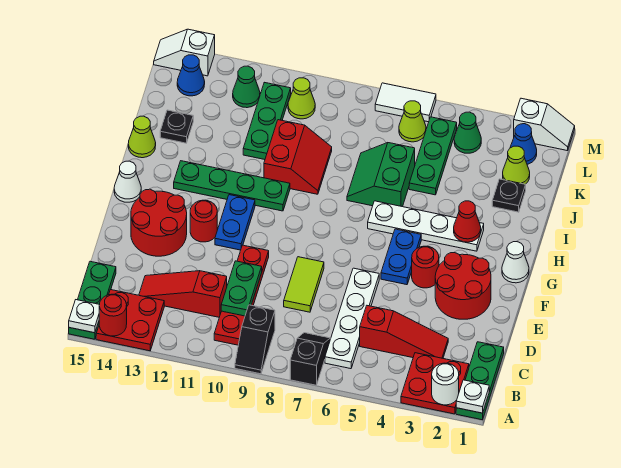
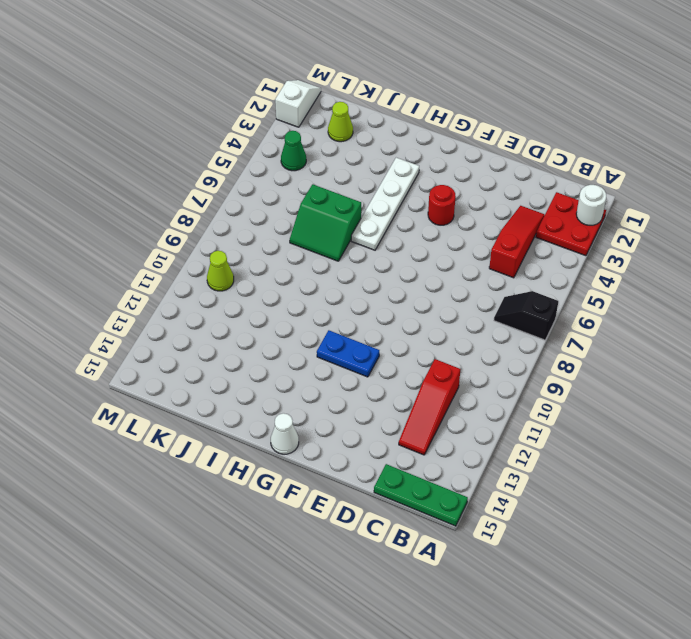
none -> green plate A1:C1 level 1
none -> black slope A9:B9 level 1 top B
none -> red plate A13:B14 level 1
none -> white plate B6:E6 level 1

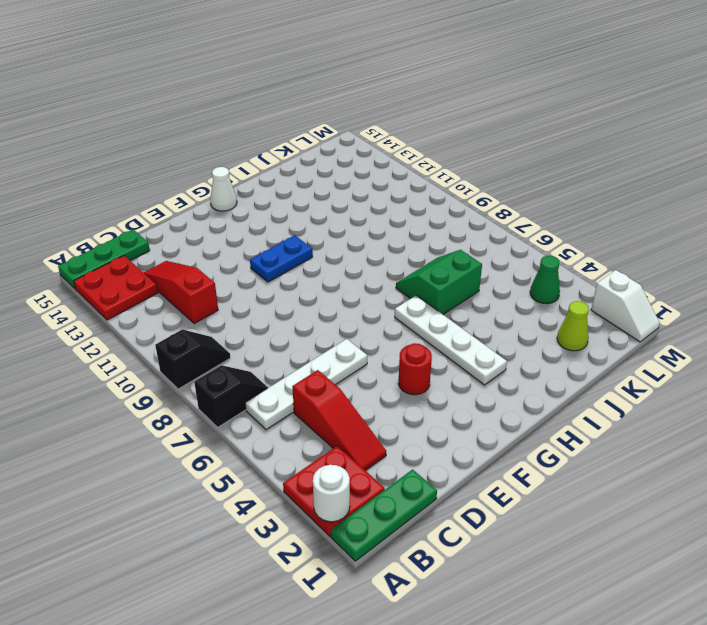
black slope A9:B9 level 1 top A -> black slope A9:B9 level 1 top B
none -> red plate B10:E10 level 1
none -> lime tile D8:E8 level 1
none -> red round brick E2:F3 level 1
none -> red round brick E13:F14 level 1

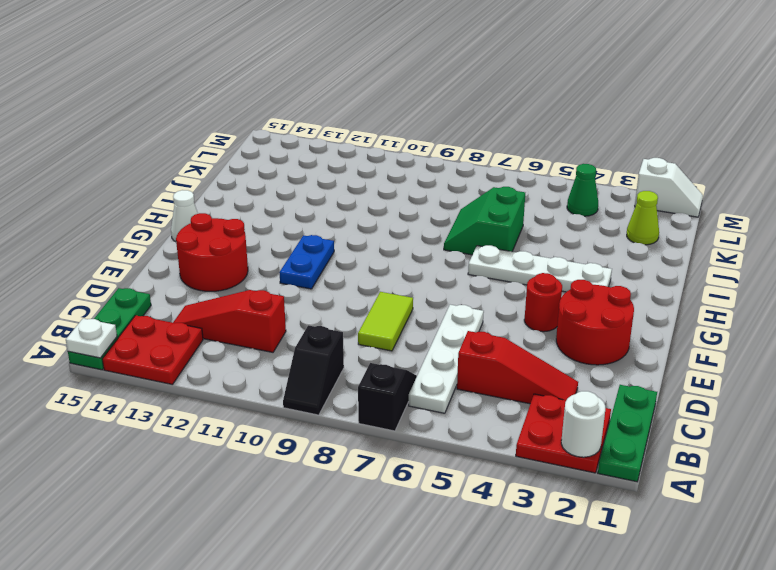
none -> red plate B10:E10 level 1
none -> blue plate F5:G5 level 1
none -> red round brick F12 level 1
none -> white cone G1 level 1

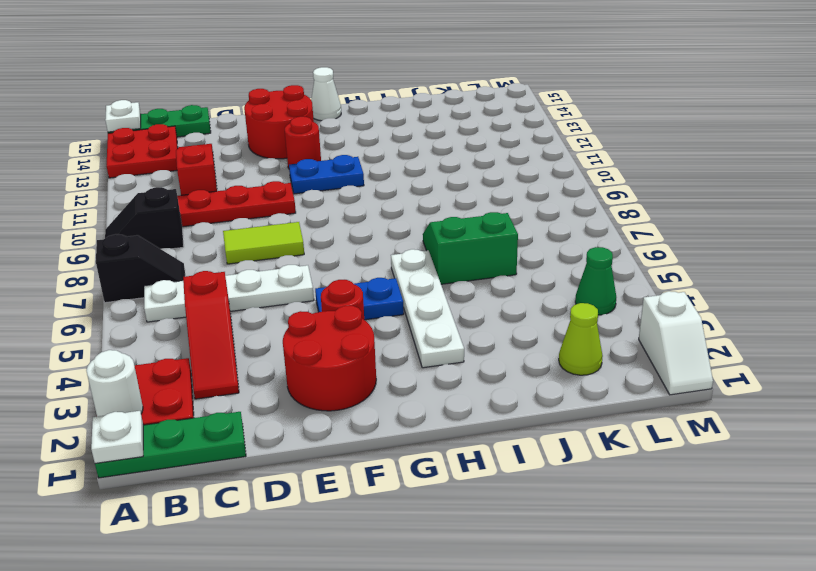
none -> white cone G1 level 1
none -> green plate H10:H13 level 1
none -> red slope I9:J10 level 1 top 10
none -> lime cone I15 level 1

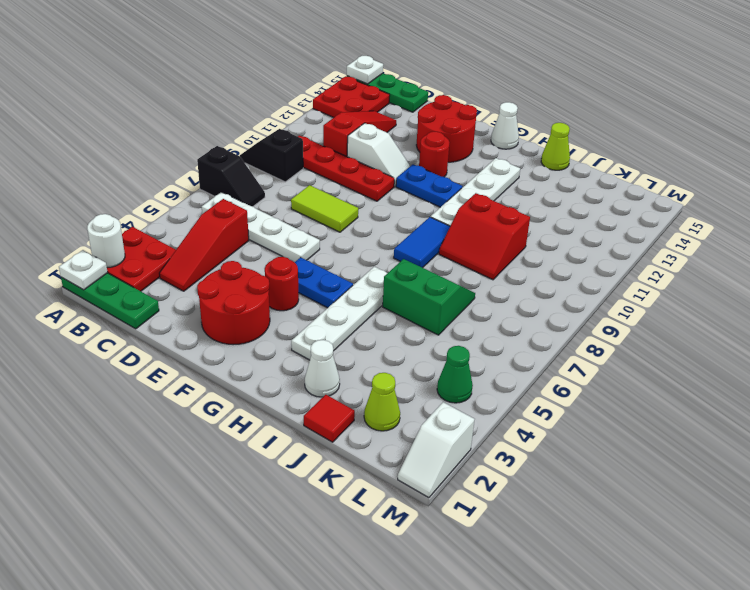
white slope D11:E11 level 1 top D -> white slope M14:M15 level 1 top 14
blue tile H8:H9 level 1 -> none
white plate H10:H13 level 1 -> green plate H10:H13 level 1
white cone I2 level 1 -> white cone G1 level 1
red tile J1 level 1 -> none
none -> black plate J2 level 1
none -> green plate J5:L5 level 1
none -> green plate J11:L11 level 1
none -> black plate J14 level 1

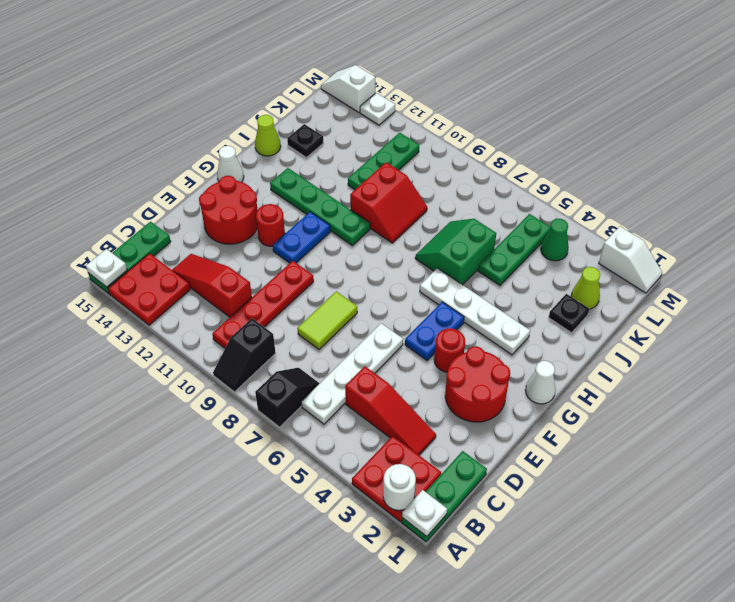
white plate M13 level 1 -> none
none -> blue cone L2 level 1
none -> lime cone L6 level 1
none -> lime cone L10 level 1
none -> green cone L12 level 1

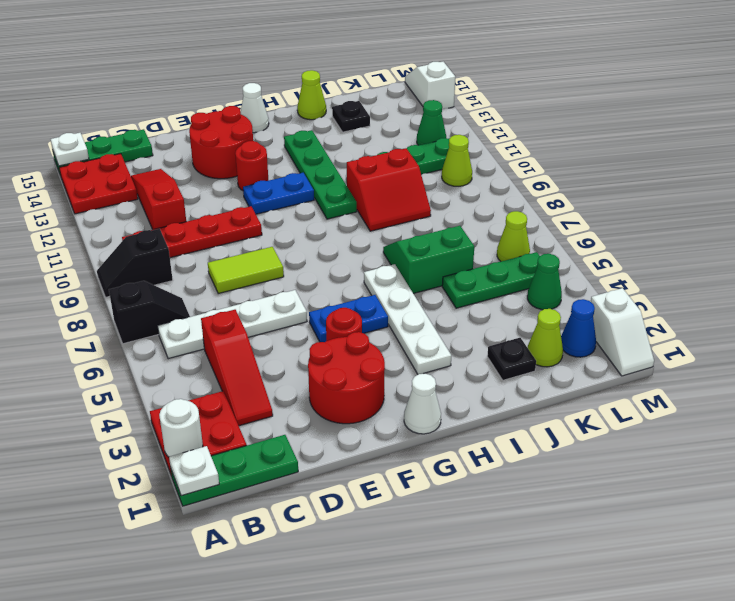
none -> blue cone L14 level 1
none -> white tile M6:M7 level 1
none -> red round brick A14 level 2
none -> green plate C10:D10 level 2

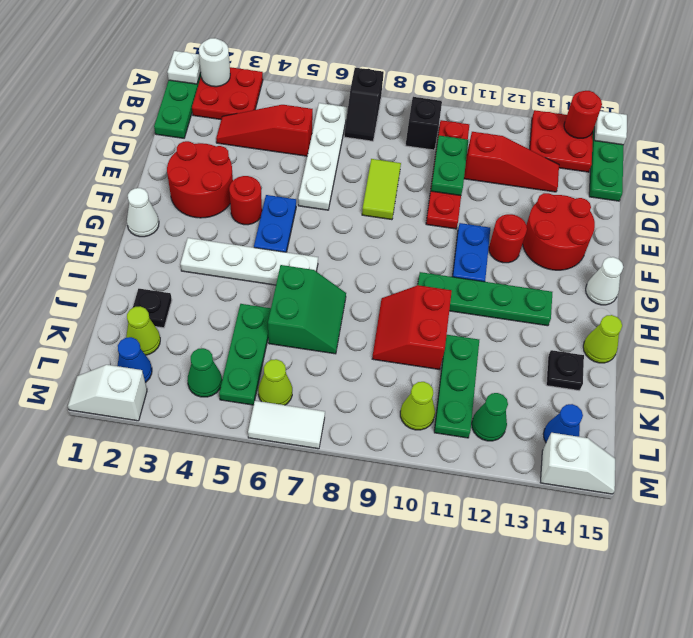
none -> red cone H3 level 2

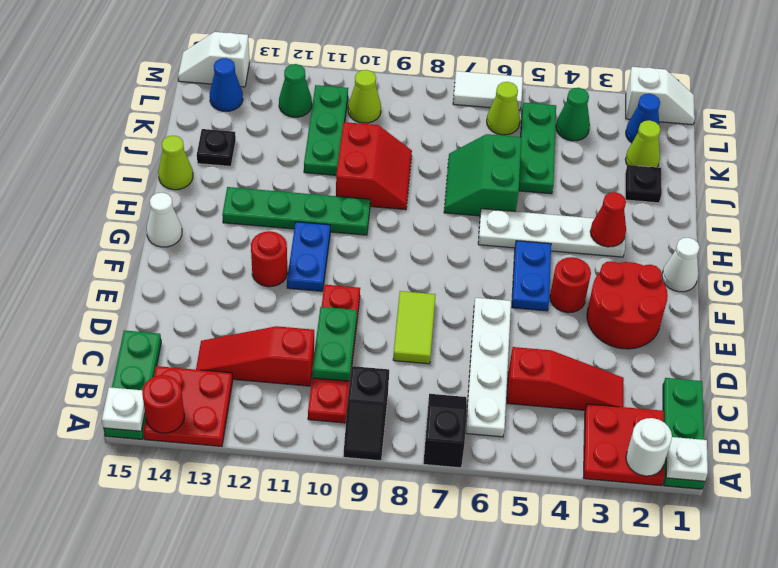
none -> red round brick E13:F14 level 1

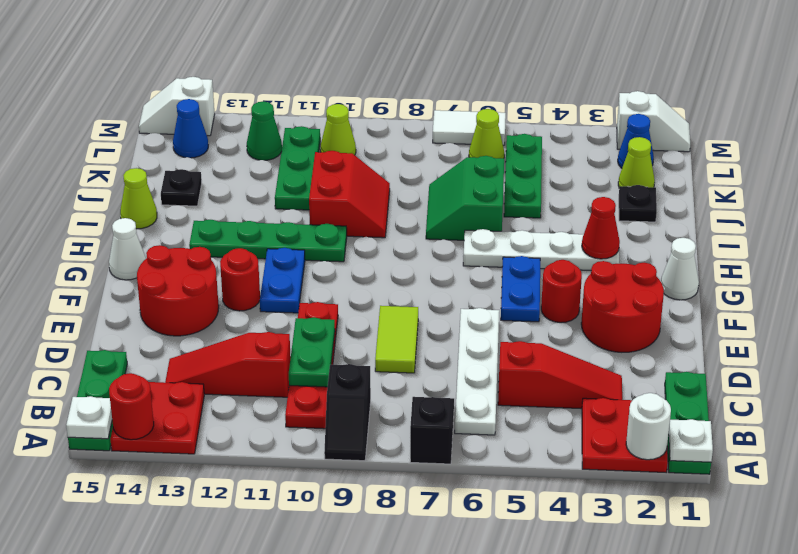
none -> green cone L4 level 1

